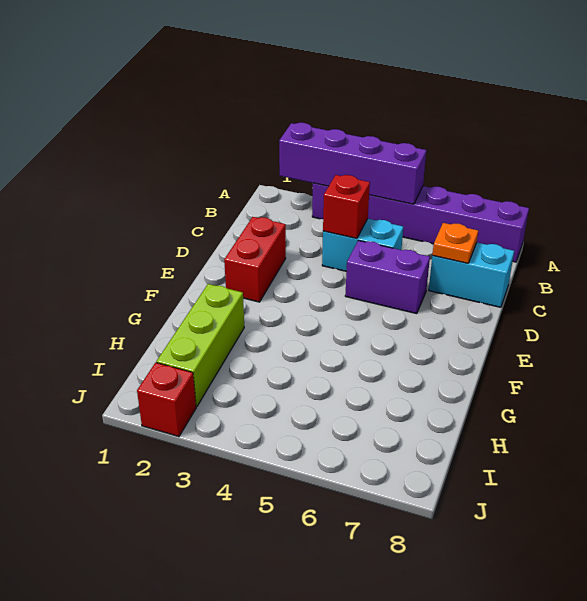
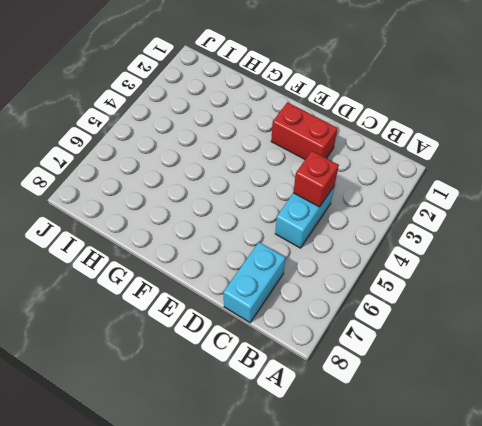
none -> purple brick A3:A8 level 1
none -> purple brick D5:D6 level 1

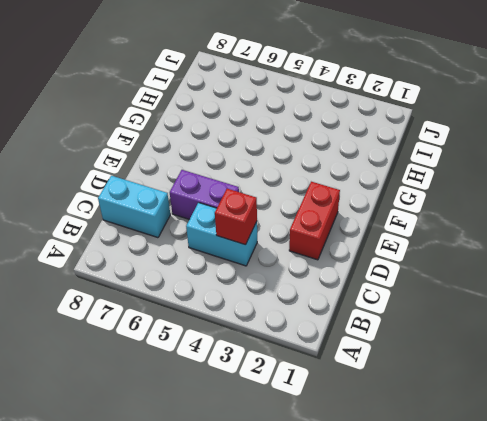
none -> purple brick A3:A8 level 1
none -> lime brick G2:I2 level 1

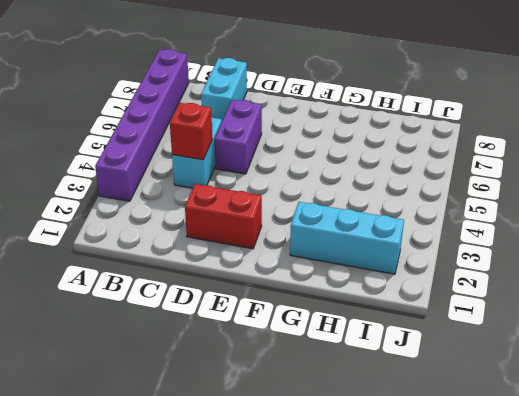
cyan brick G2:I2 level 1 -> lime brick G2:I2 level 1
none -> red brick J2 level 1
none -> purple brick A2:A5 level 2

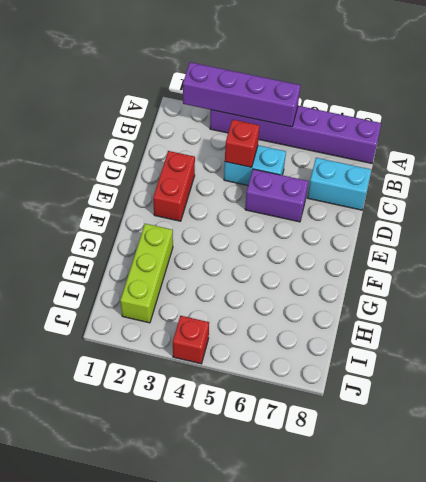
red brick J4 level 1 -> red brick J2 level 1
none -> orange plate C7 level 2

